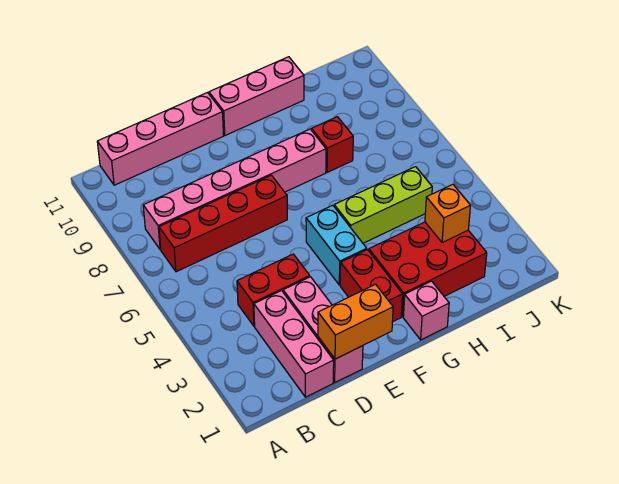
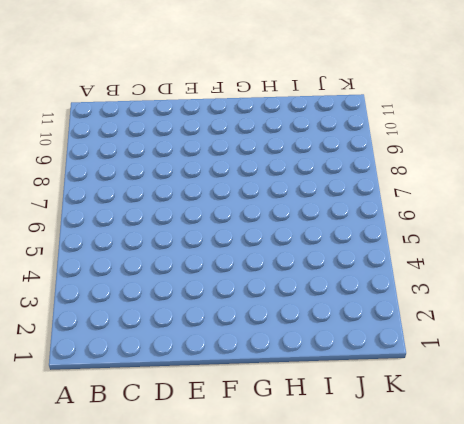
none -> red brick B7:E7 level 1
none -> pink brick B8:G8 level 1
none -> pink brick B11:E11 level 1

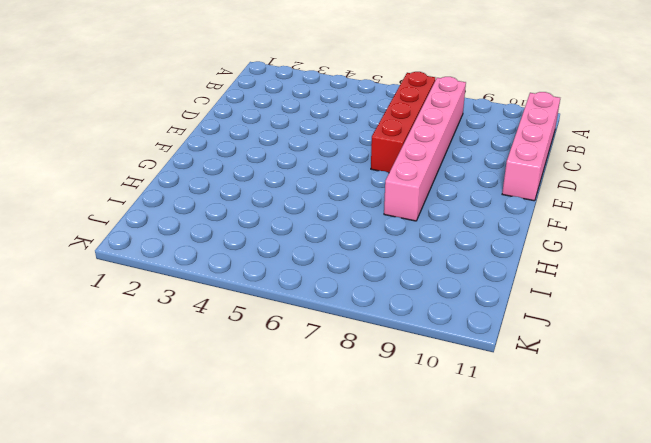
none -> pink brick C1:C3 level 1
none -> red brick C4:D4 level 1
none -> pink brick D1:D3 level 1

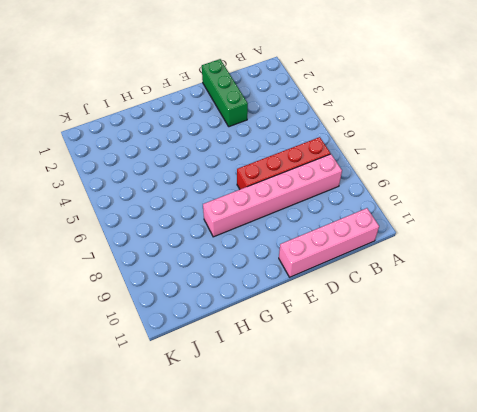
green brick D1:D3 level 1 -> pink brick D1:D3 level 1
none -> pink brick C1:C3 level 1
none -> red brick C4:D4 level 1
none -> red brick F2:F3 level 1

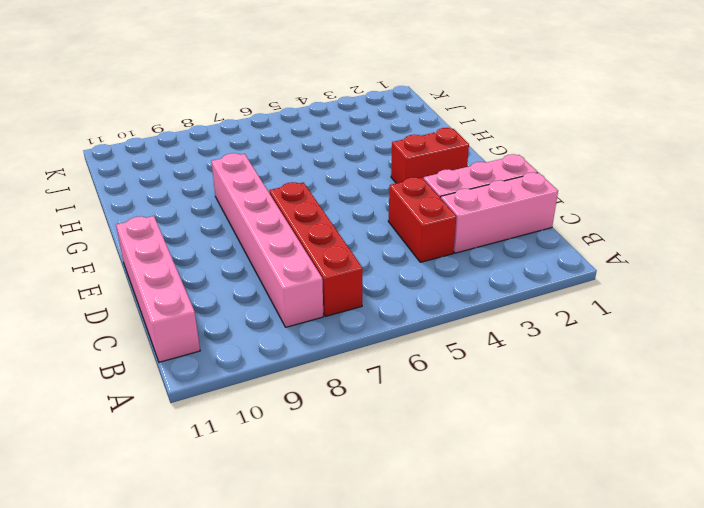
none -> cyan brick F4:F5 level 1
none -> pink brick F11:H11 level 1
none -> pink brick G1 level 1

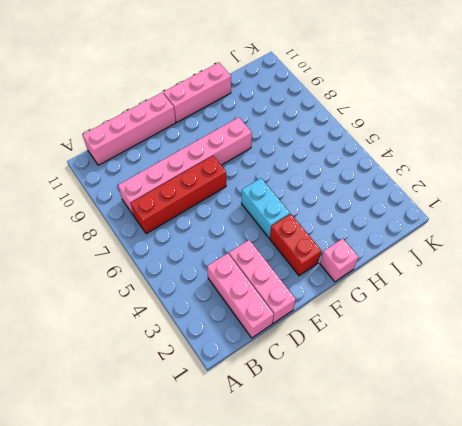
none -> red brick C4:D4 level 1
none -> red brick G2:I3 level 1
none -> lime brick G5:I5 level 1

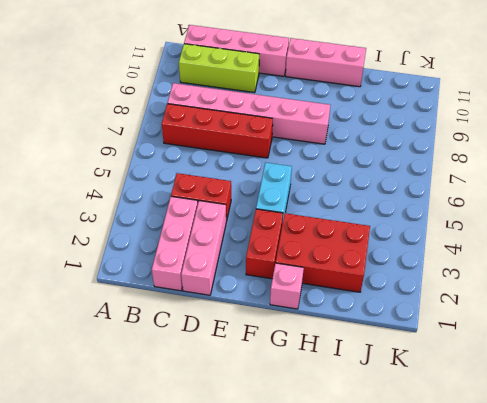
lime brick B10:D10 level 1 -> lime brick G5:I5 level 1
none -> red brick H8 level 1
none -> orange brick D1:E1 level 2
none -> orange brick I3 level 2

